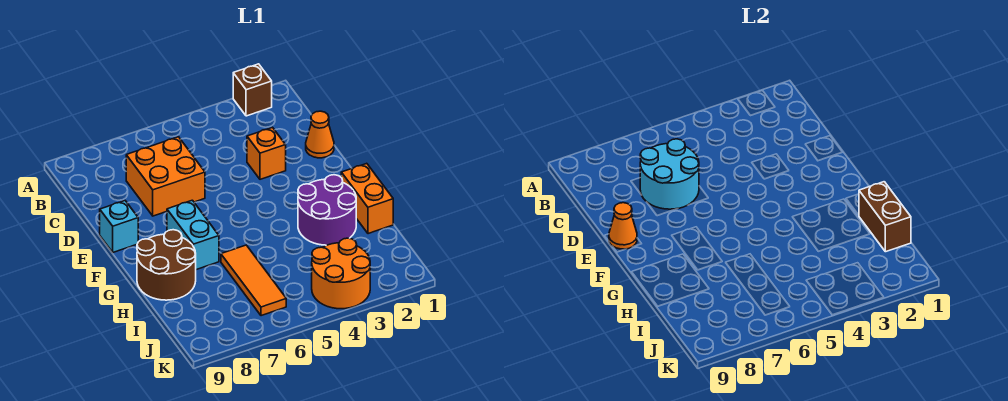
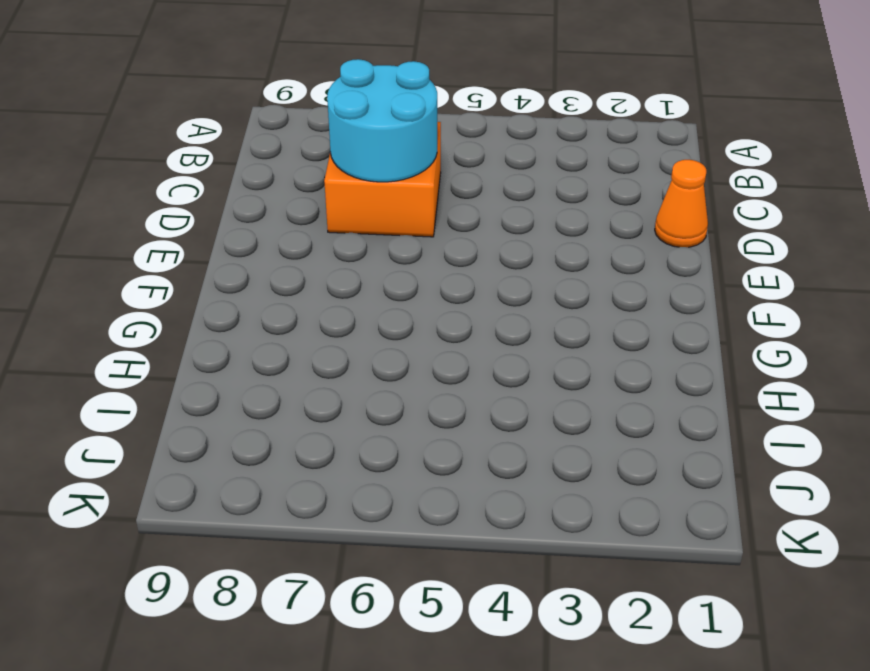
none -> brown brick A2 level 1
none -> orange brick D3 level 1
none -> cyan brick E9 level 1

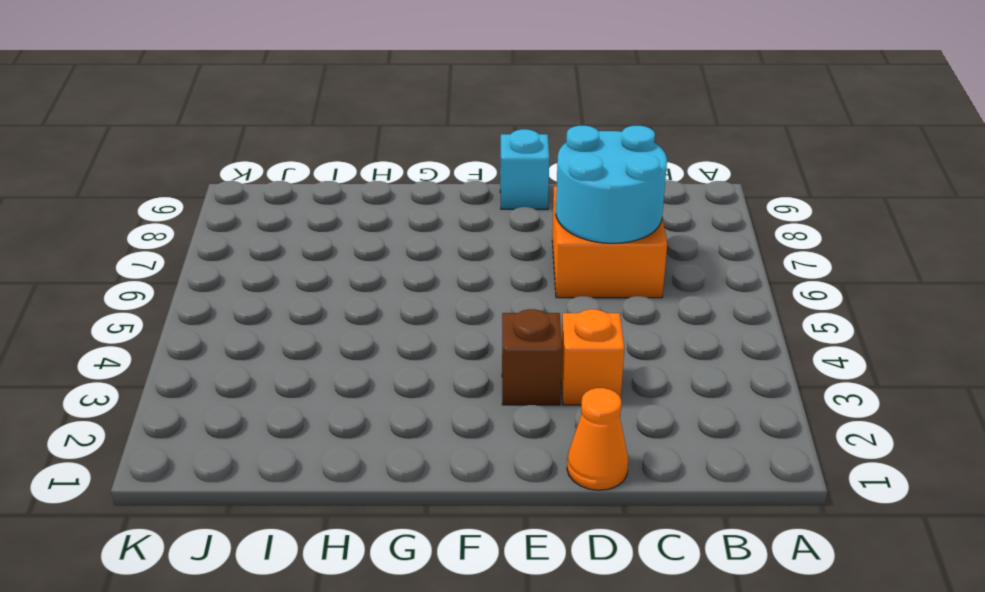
brown brick E3 level 1 -> brown brick A2 level 1
none -> cyan brick F7:G7 level 1
none -> orange brick G1:H1 level 1
none -> purple round brick G2:H3 level 1

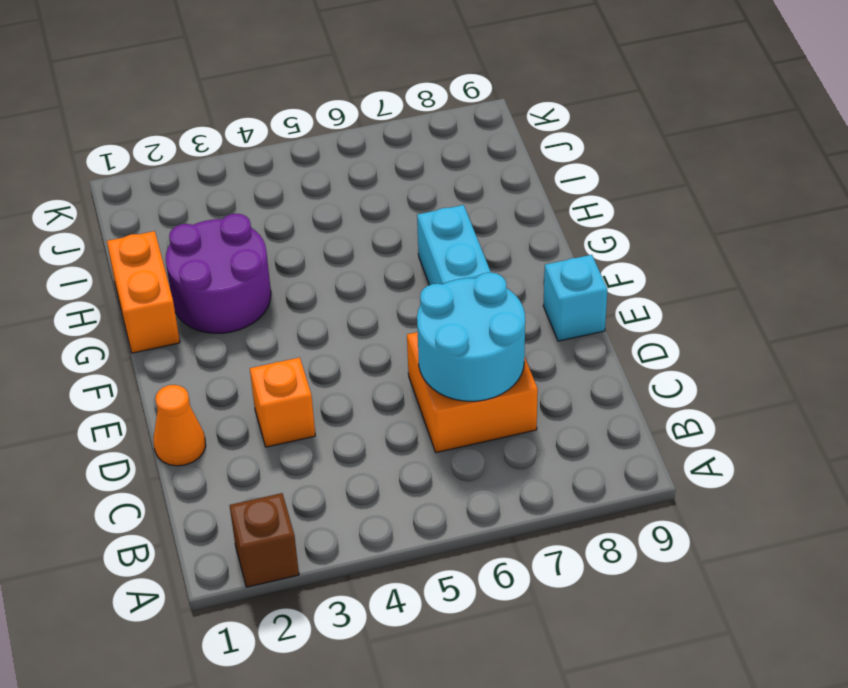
none -> brown round brick G8:H9 level 1
none -> orange tile H6:J6 level 1
none -> orange round brick J3:K4 level 1

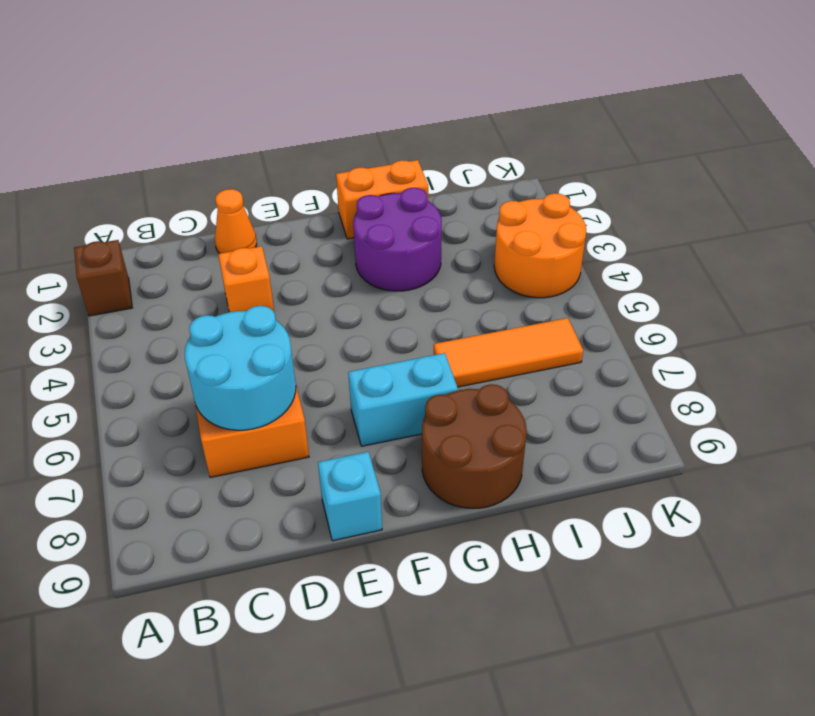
none -> orange cone E9 level 2
none -> brown brick H1:I1 level 2

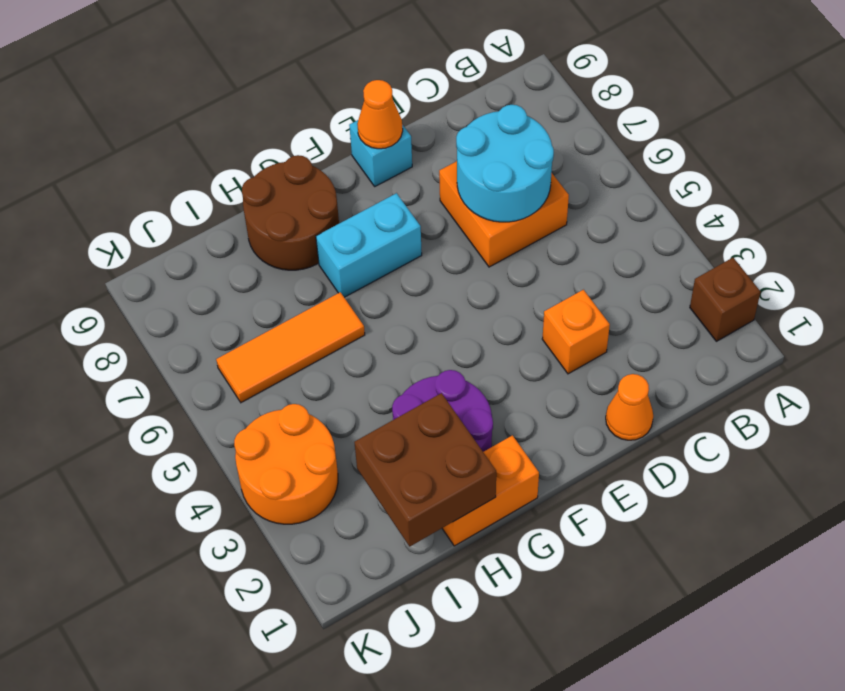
brown brick H1:I2 level 2 -> brown brick H1:I1 level 2

